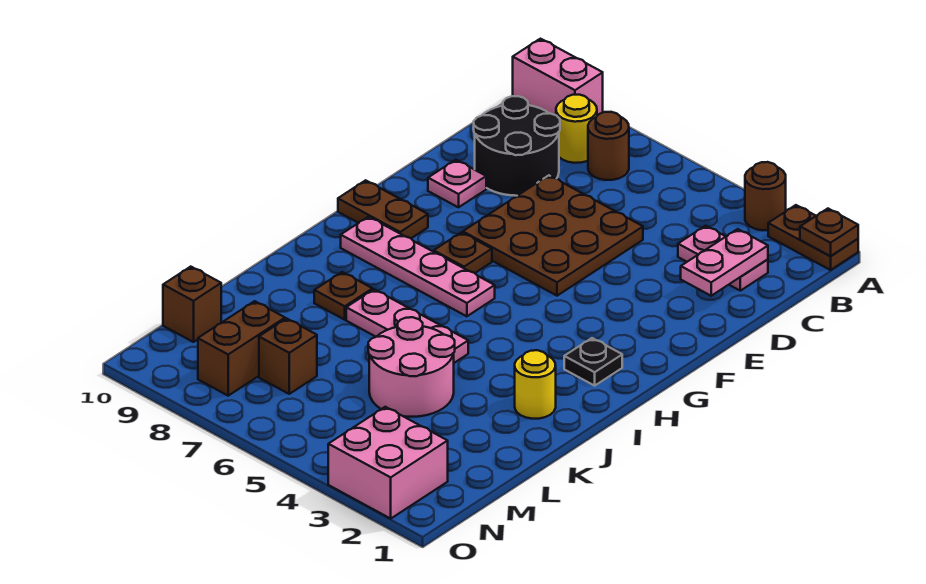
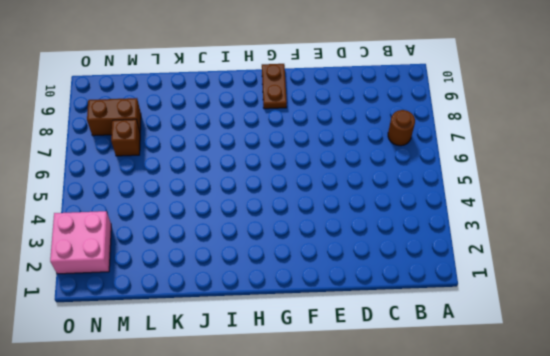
none -> brown plate A1:A2 level 1
none -> brown round brick A3 level 1
none -> pink brick A9:A10 level 1

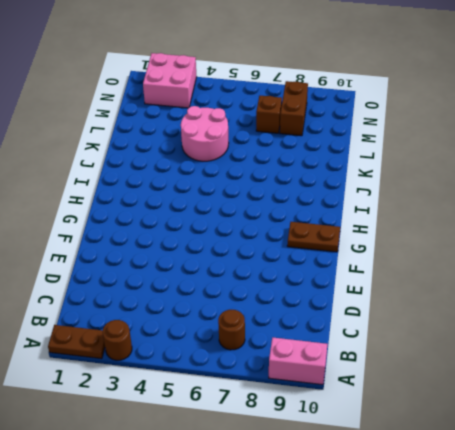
none -> yellow round brick B8 level 1
none -> pink plate C2:C3 level 1
none -> black round brick C8:D9 level 1

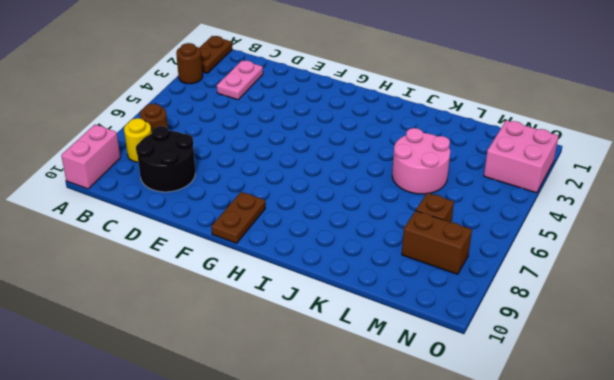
none -> brown plate D5:F7 level 1
none -> pink plate E9 level 1
none -> brown plate G7 level 1

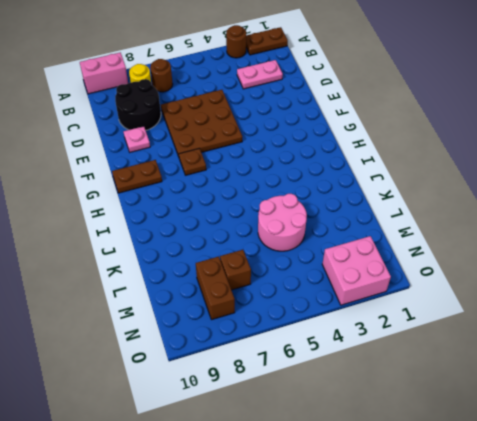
none -> black plate H2 level 1
none -> pink plate H6:H9 level 1
none -> yellow round brick J2 level 1

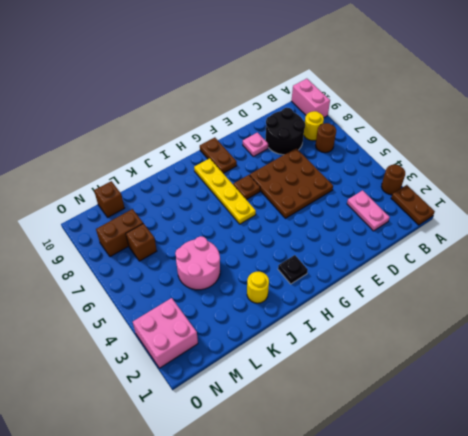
yellow plate H6:H9 level 1 -> pink plate H6:H9 level 1
none -> pink plate J5:J7 level 1
none -> brown plate J8 level 1
none -> brown plate A1 level 2

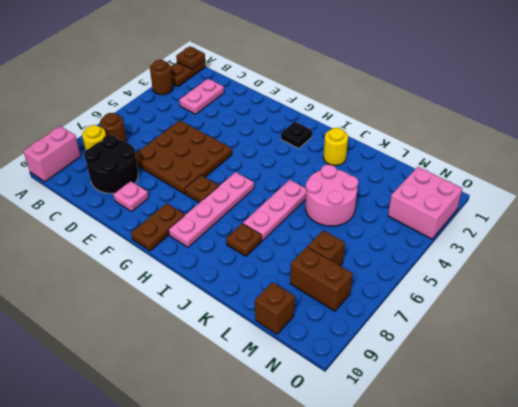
none -> pink plate C2:D2 level 2

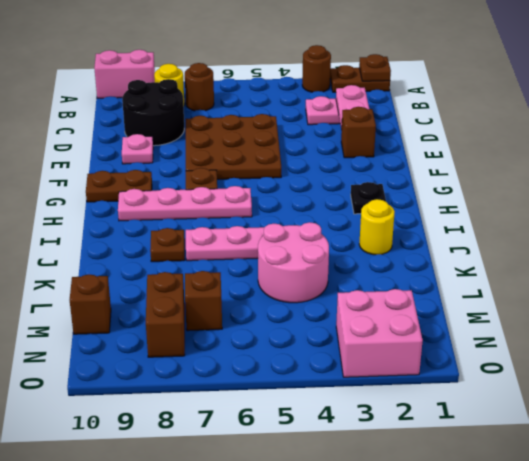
brown brick E2 level 1 -> none

